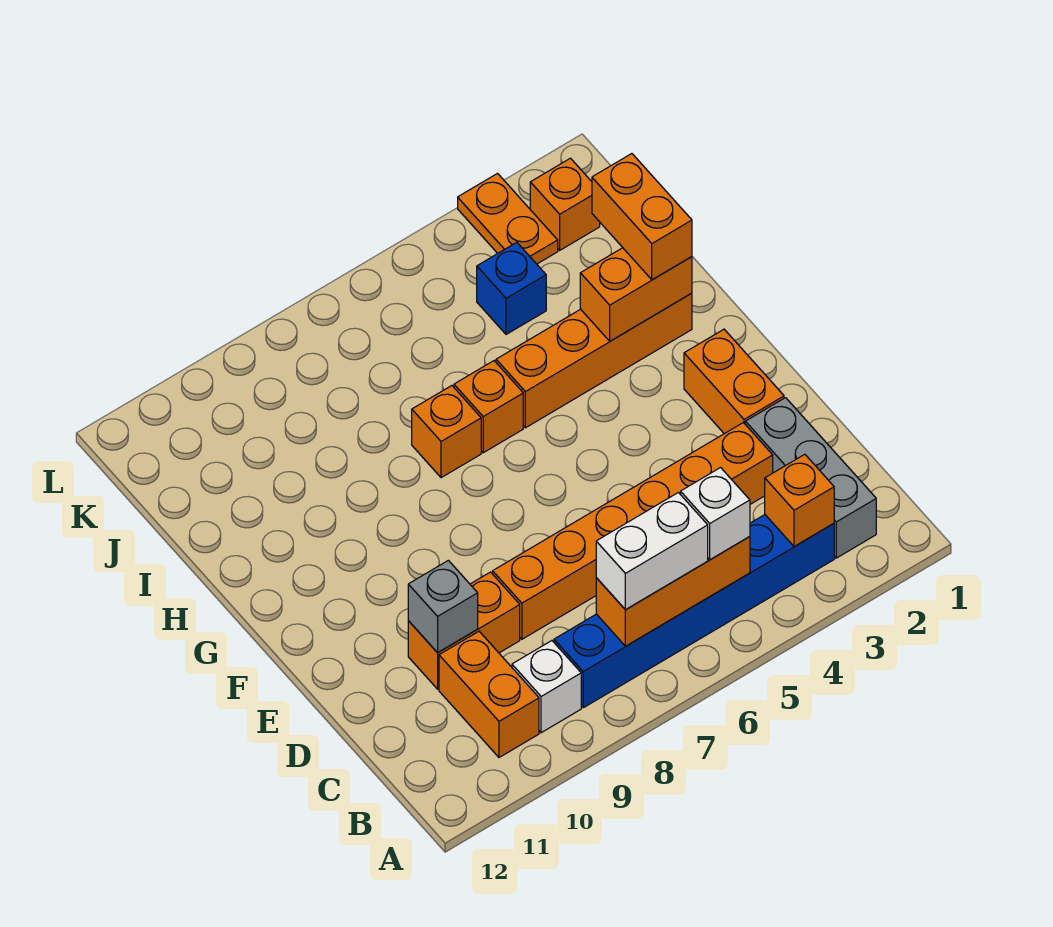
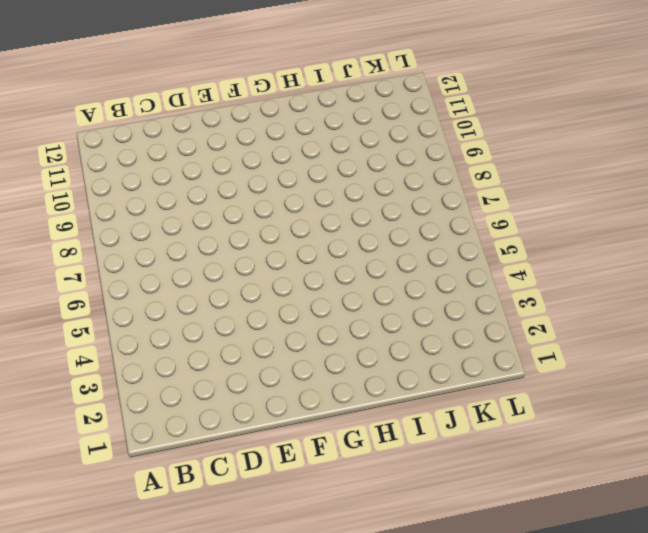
none -> grey brick B2:D2 level 1
none -> blue brick B3:B8 level 1
none -> white brick B9 level 1

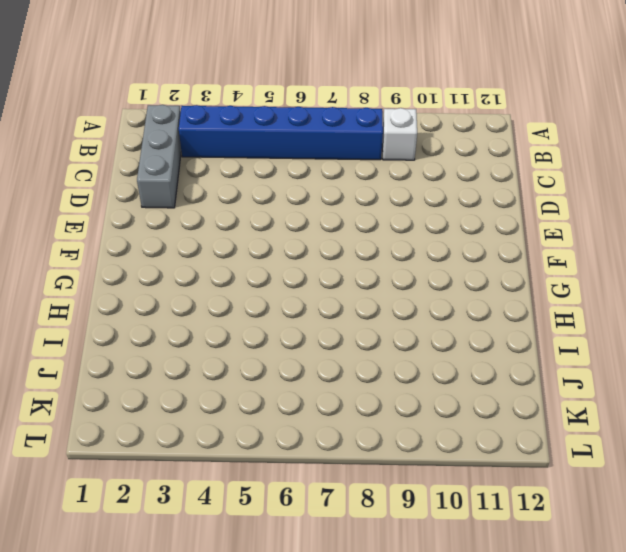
none -> orange brick B10:C10 level 1
none -> orange brick D3:D8 level 1
none -> orange brick D9:D10 level 1

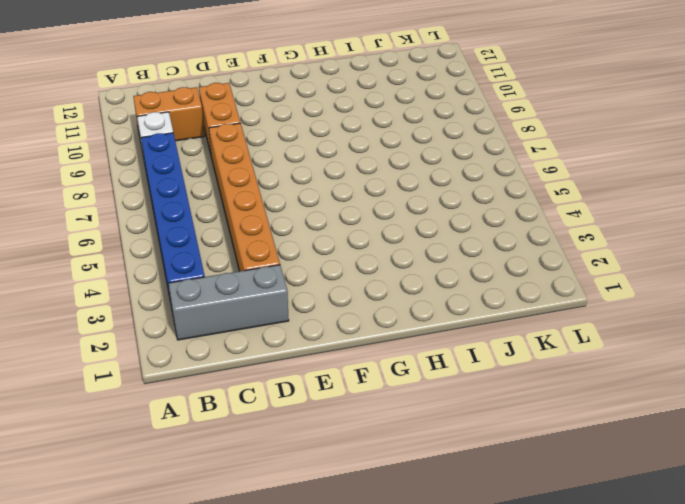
none -> orange brick E2:F2 level 1
none -> orange brick H2:H5 level 1
none -> orange brick H6 level 1

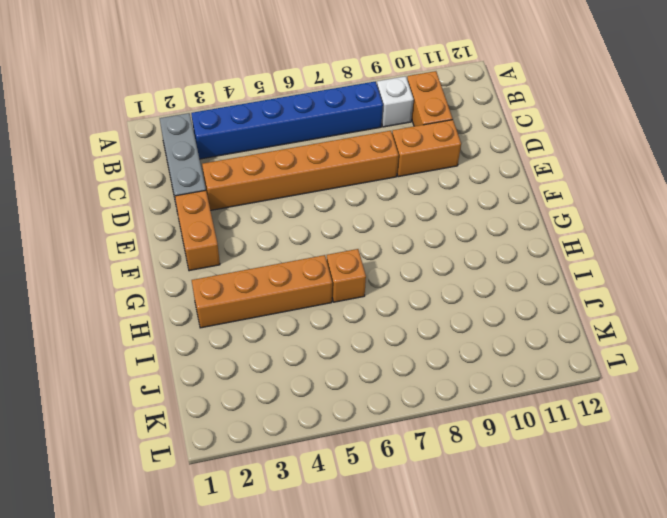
none -> orange brick H7 level 1
none -> blue brick J4 level 1
none -> orange brick K2 level 1

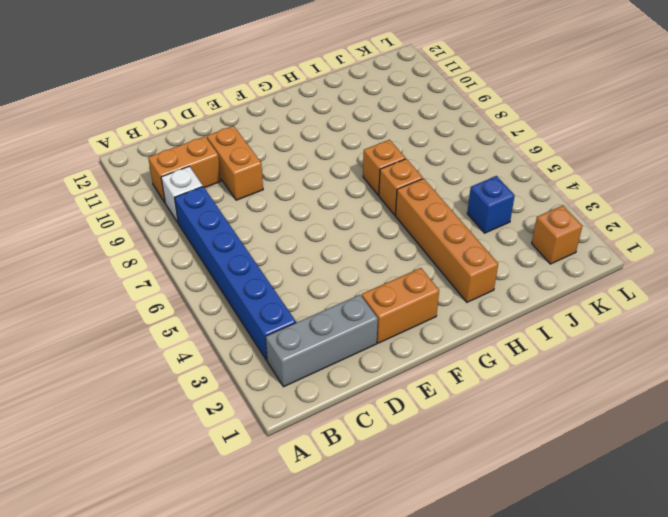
none -> orange brick D3:D8 level 1
none -> orange plate K3:L3 level 1
none -> orange brick B3 level 2

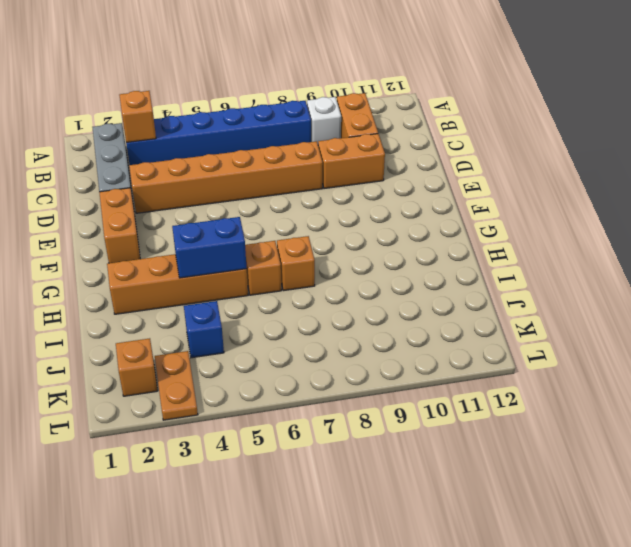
blue brick H4:H5 level 2 -> none
none -> orange brick B5:B7 level 2
none -> grey brick D10 level 2
none -> orange brick H2:H3 level 2

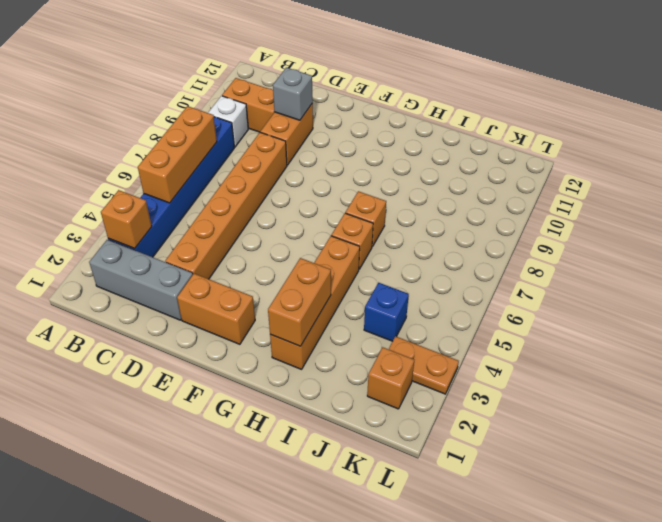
none -> white brick B5 level 3
none -> white brick B6:B7 level 3
none -> orange brick H2:I2 level 3

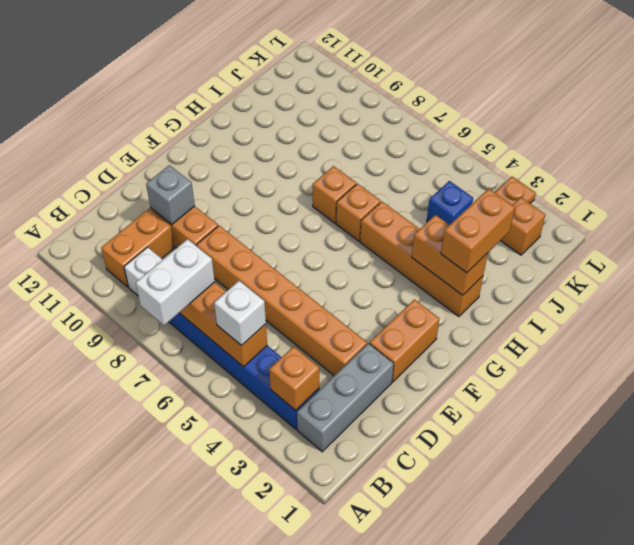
white brick A7:B7 level 3 -> white brick B6:B7 level 3

